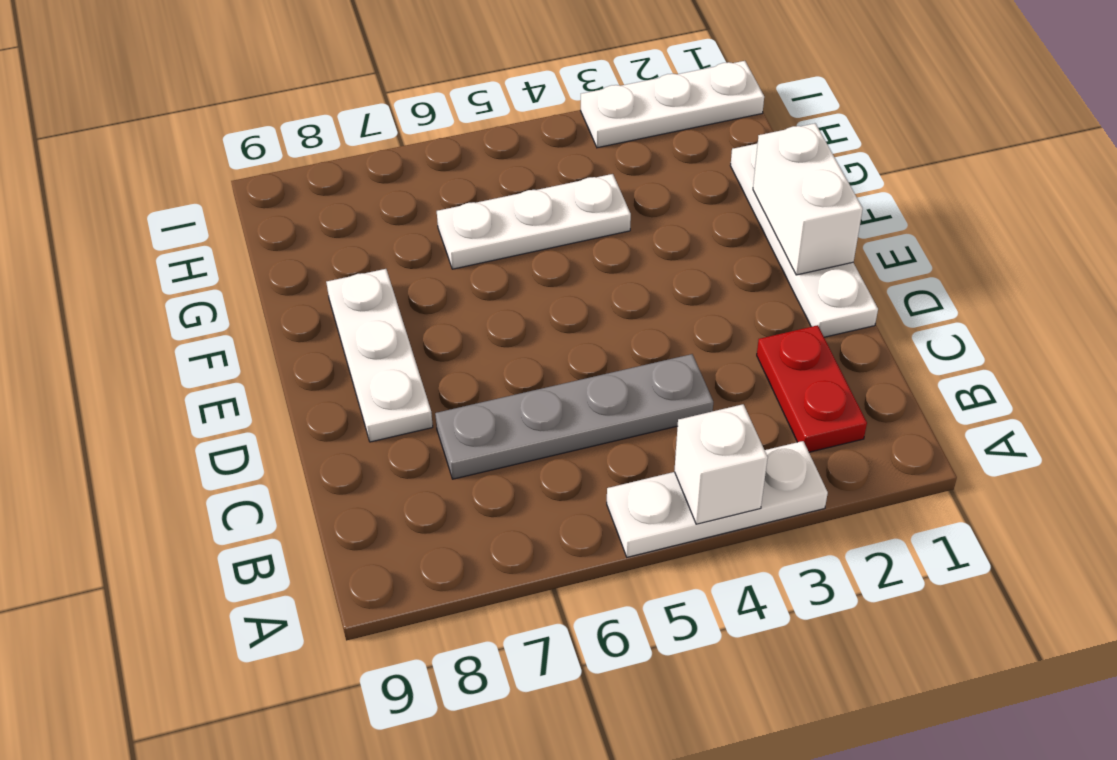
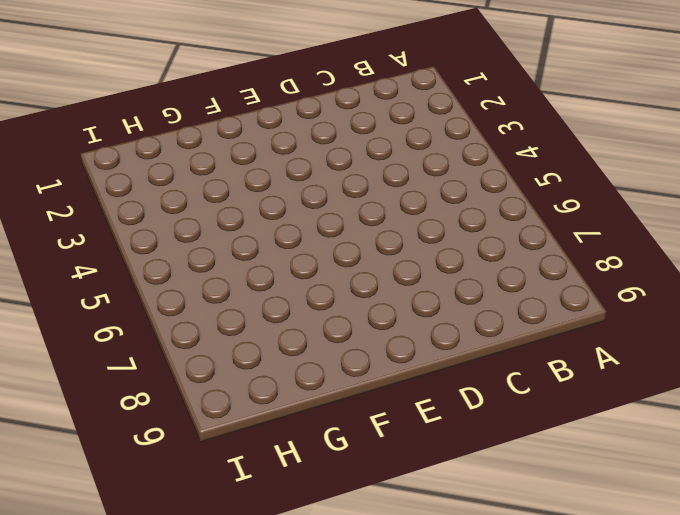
none -> white plate A3:A5 level 1
none -> red plate B2:C2 level 1

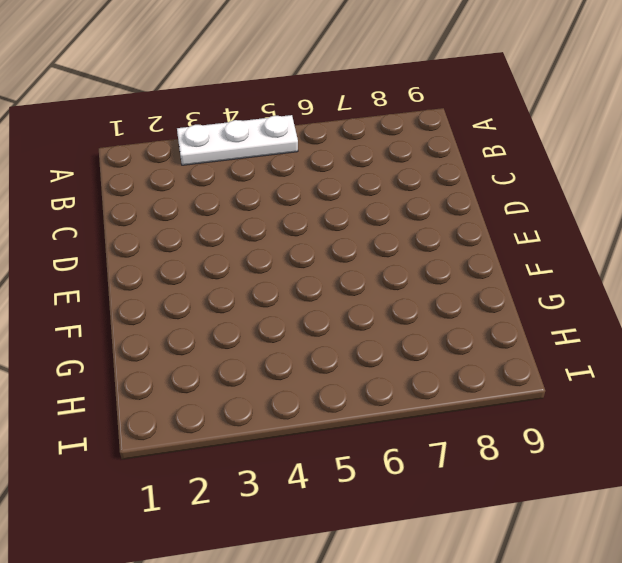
none -> red plate B2:C2 level 1
none -> grey plate C4:C7 level 1

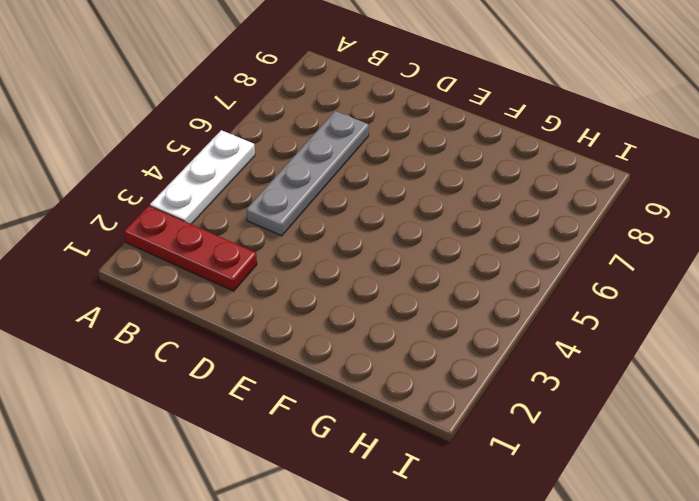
red plate A2:C2 level 1 -> red plate B2:C2 level 1
none -> white plate D1:G1 level 1
none -> white plate D8:F8 level 1

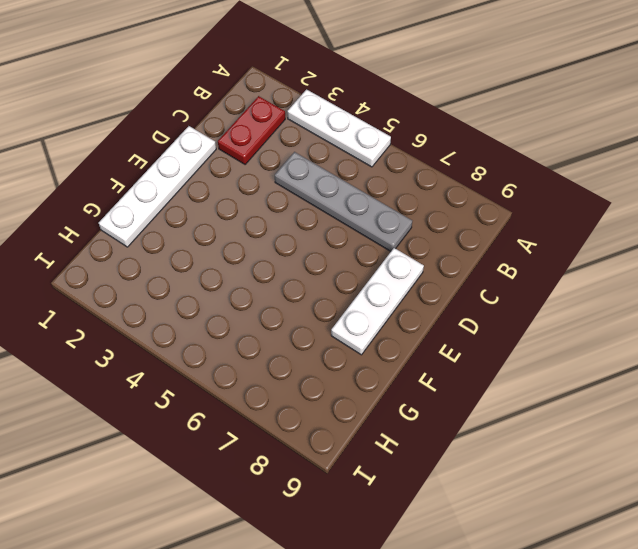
none -> white plate G4:G6 level 1
none -> white plate I1:I3 level 1

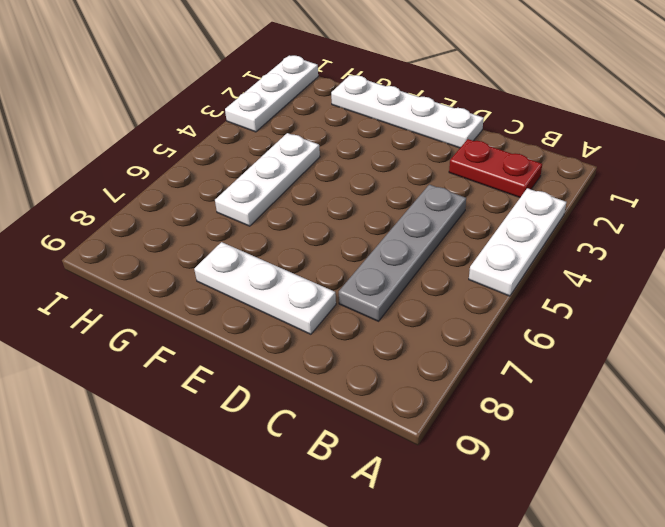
none -> white brick A4 level 2
none -> white brick E1:F1 level 2

